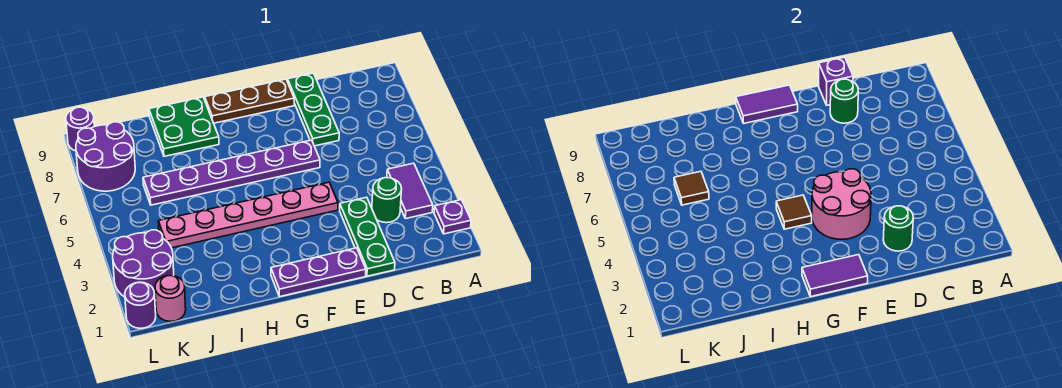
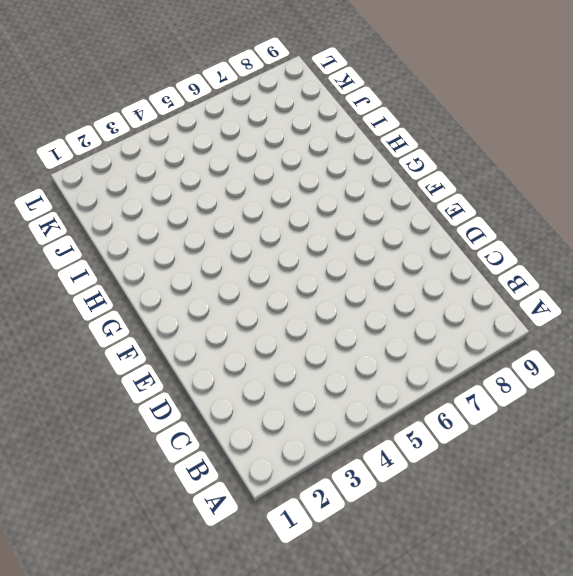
none -> purple plate A2 level 1
none -> purple tile B3:B4 level 1
none -> green round brick C3 level 1

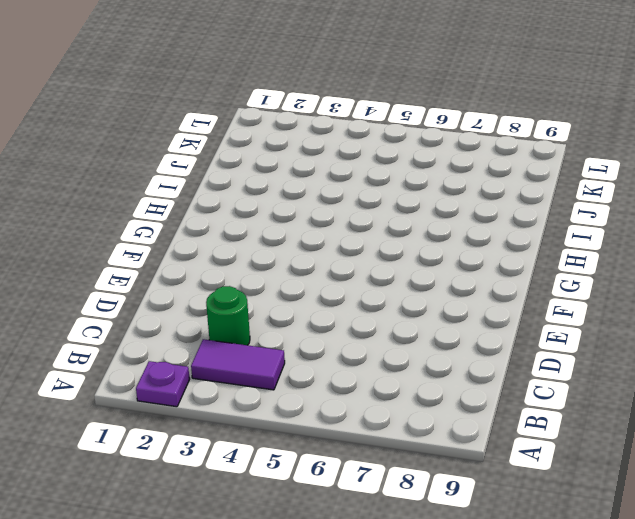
none -> green plate D1:D3 level 1
none -> green plate D7:D9 level 1
none -> purple plate E1:G1 level 1

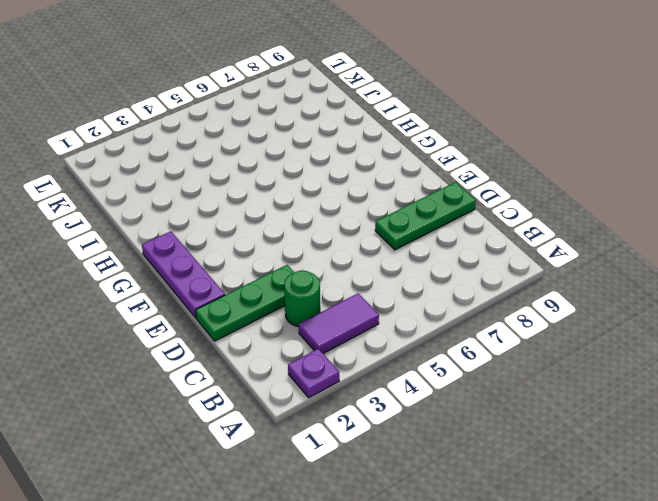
none -> pink plate E4:J4 level 1
none -> purple plate E6:J6 level 1
none -> brown plate E9:G9 level 1

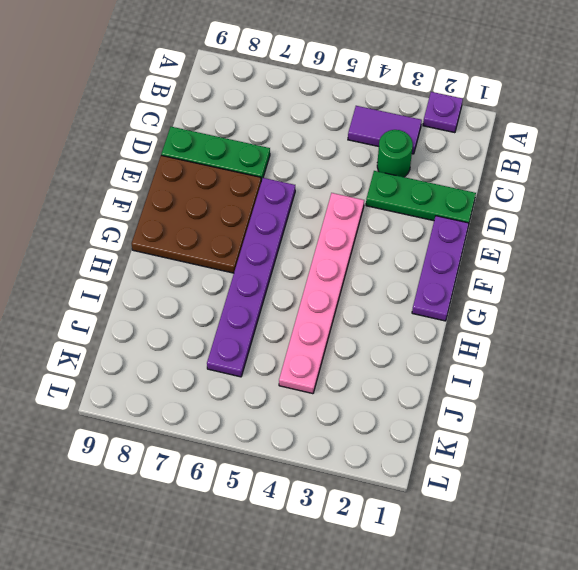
brown plate E7:G9 level 1 -> brown plate E9:G9 level 1
none -> green plate H8:I9 level 1
none -> pink round brick K1 level 1
none -> purple round brick K2:L3 level 1

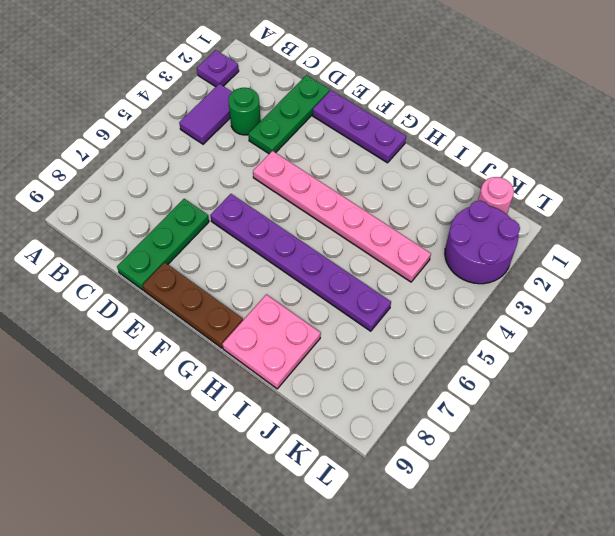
pink plate H8:I9 level 1 -> green plate H8:I9 level 1
none -> purple round brick K7:L8 level 1
none -> purple round brick L1 level 1
none -> purple round brick L9 level 1

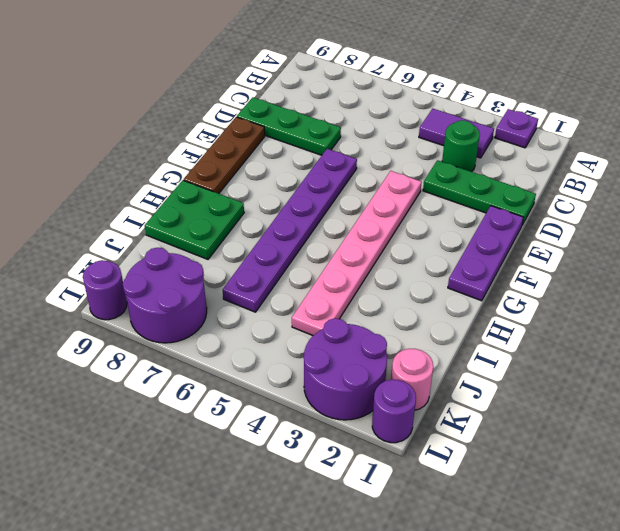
none -> green round brick D2 level 2
none -> green round brick D8 level 2
none -> purple brick D9 level 2

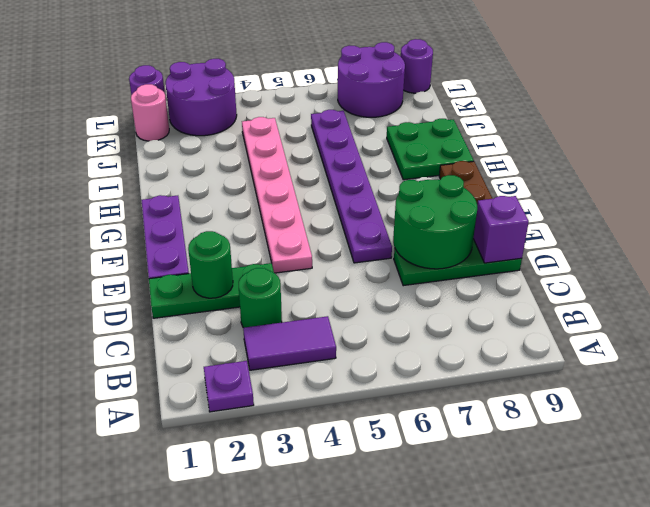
green round brick D7:E8 level 2 -> green round brick D8 level 2
none -> pink round brick E3:F4 level 2
none -> purple tile F1:G1 level 2
none -> purple tile F9:G9 level 2

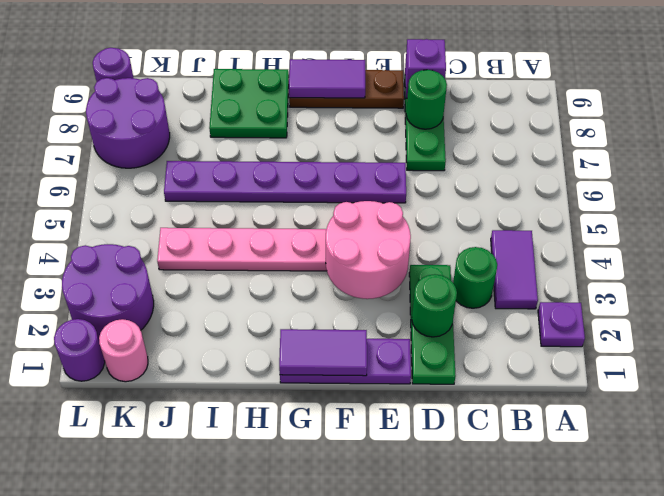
none -> brown tile G4 level 2
none -> brown tile J6 level 2

